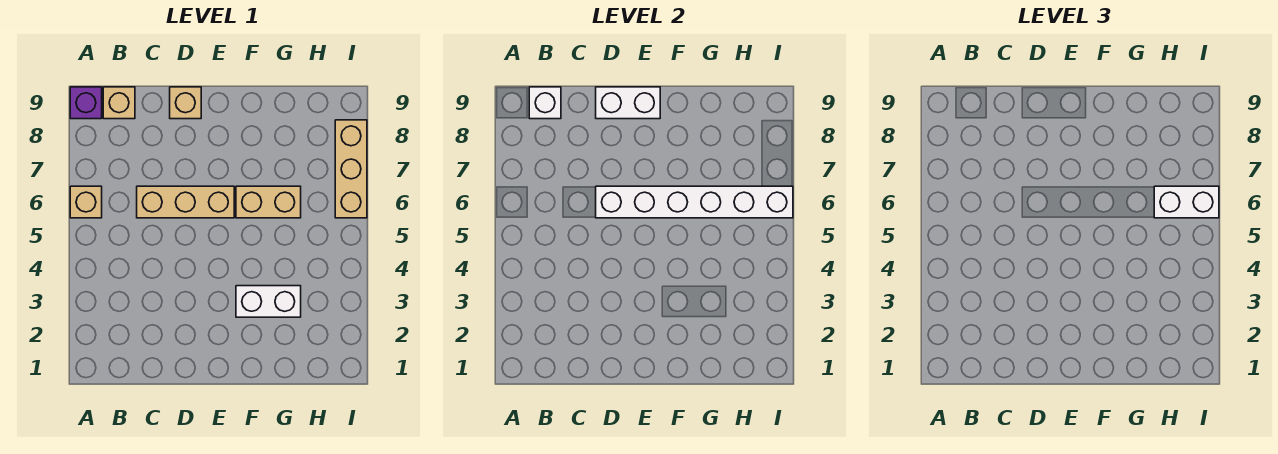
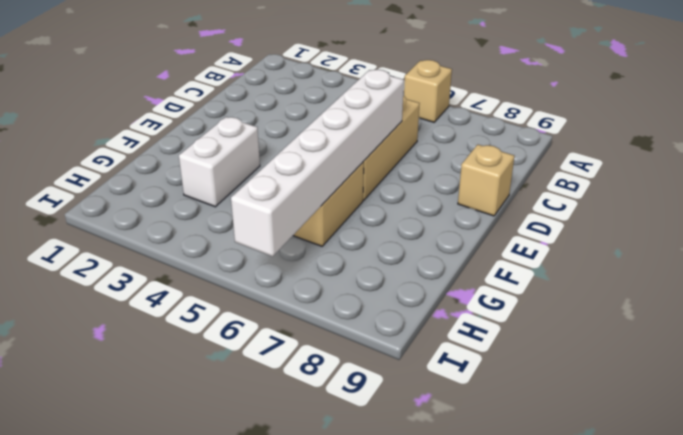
none -> purple brick A9 level 1
none -> tan brick B9 level 1
none -> tan brick I6:I8 level 1

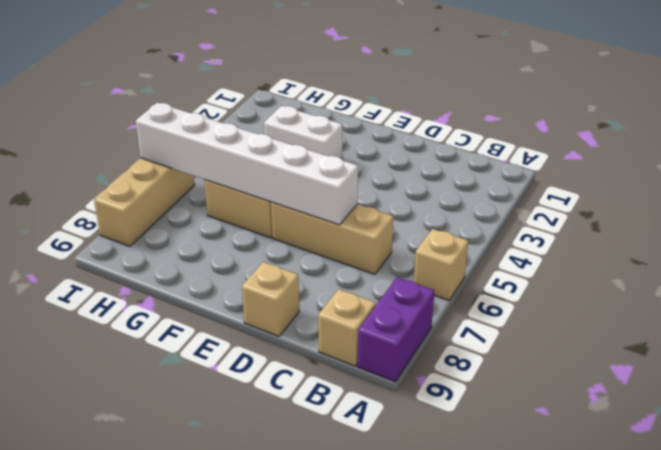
purple brick A8:A9 level 1 -> purple brick A9 level 1
none -> white brick B9 level 2
none -> white brick D9:E9 level 2
none -> white brick H6:I6 level 3

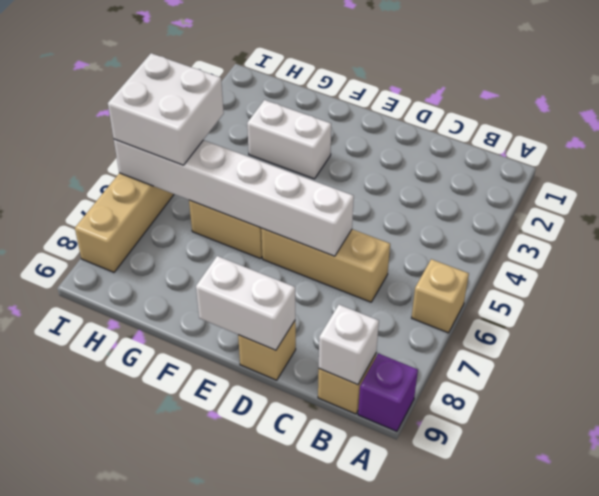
white brick H5:I6 level 3 -> white brick H6:I6 level 3

